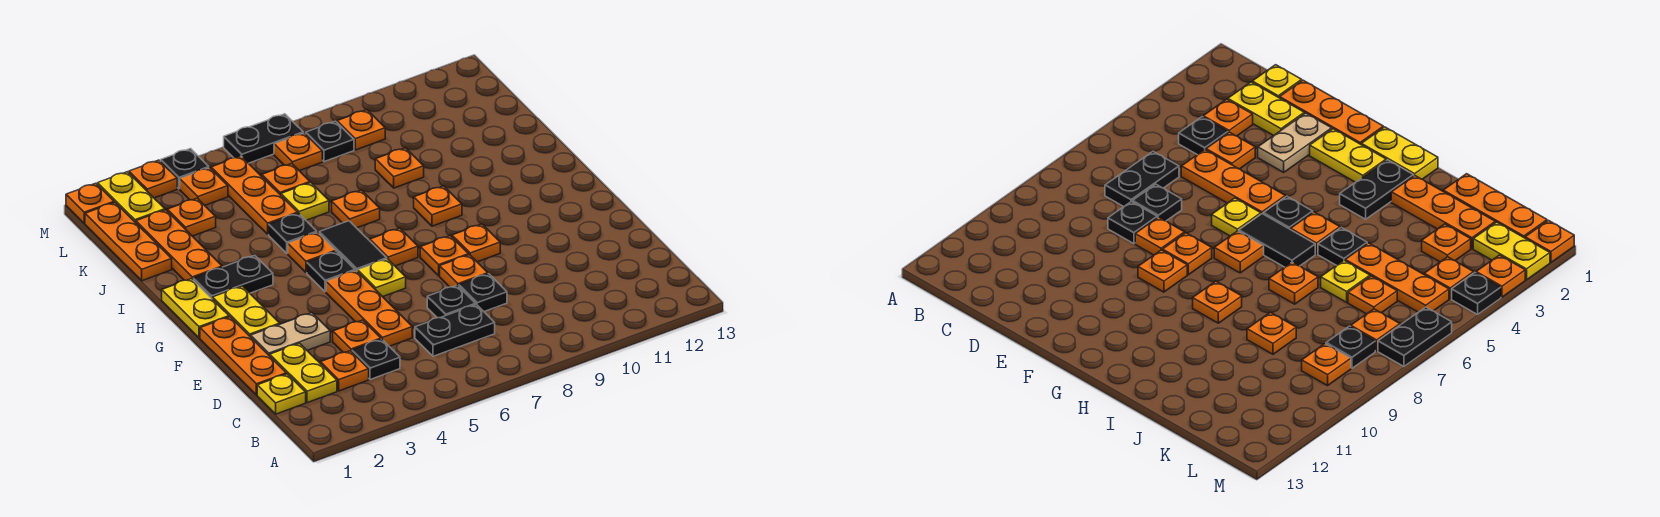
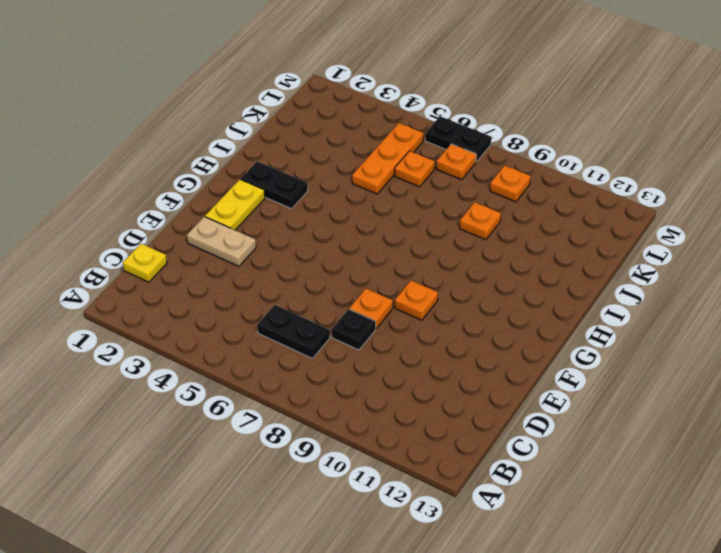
none -> yellow plate C2:D2 level 1
none -> orange plate C3 level 1
none -> black plate C4 level 1
none -> orange plate D1:F1 level 1

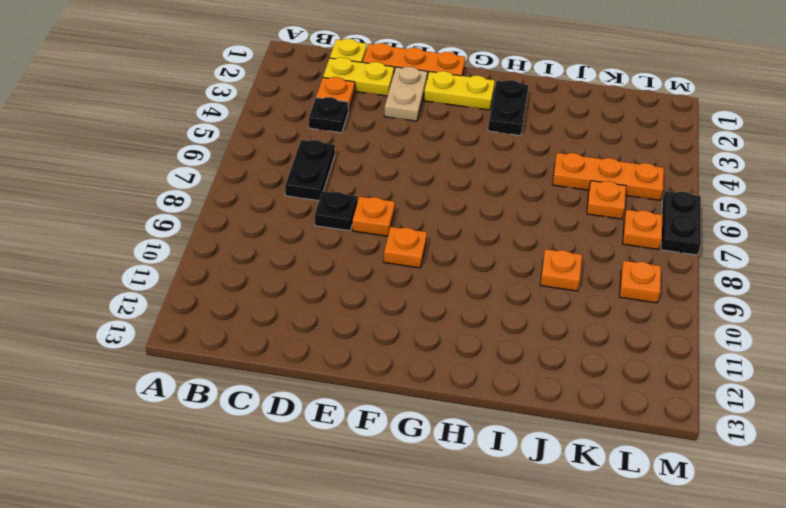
none -> orange plate D4 level 1
none -> orange plate D5:F5 level 1
none -> black plate D7 level 1
none -> yellow plate F6 level 1

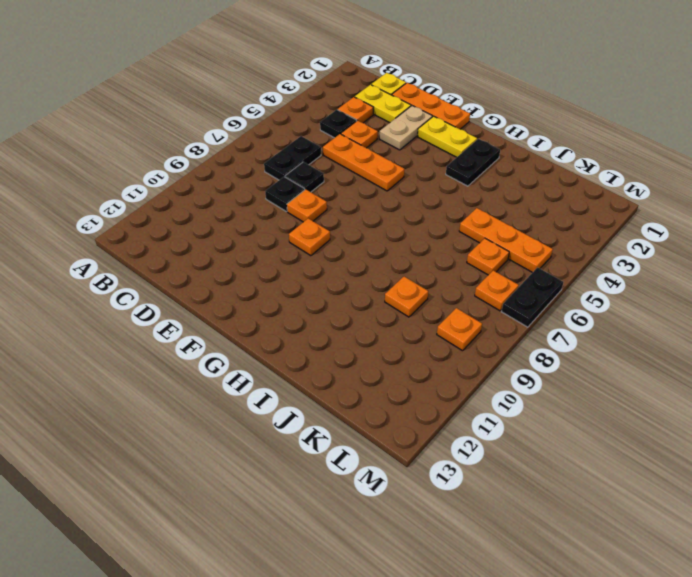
none -> yellow plate F6 level 1
none -> orange plate F8 level 1
none -> yellow plate G1:H1 level 1
none -> black plate G5 level 1

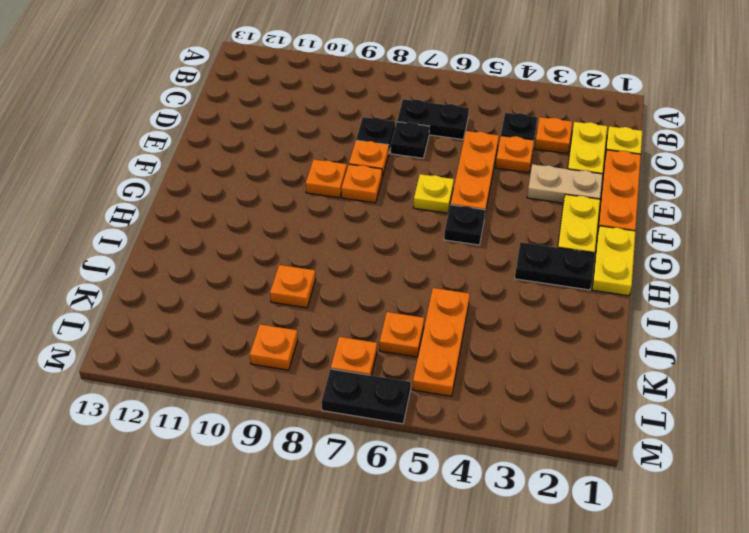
none -> black tile G6:H6 level 1
none -> orange plate G7 level 1
none -> orange plate H5 level 1
none -> orange plate H9 level 1

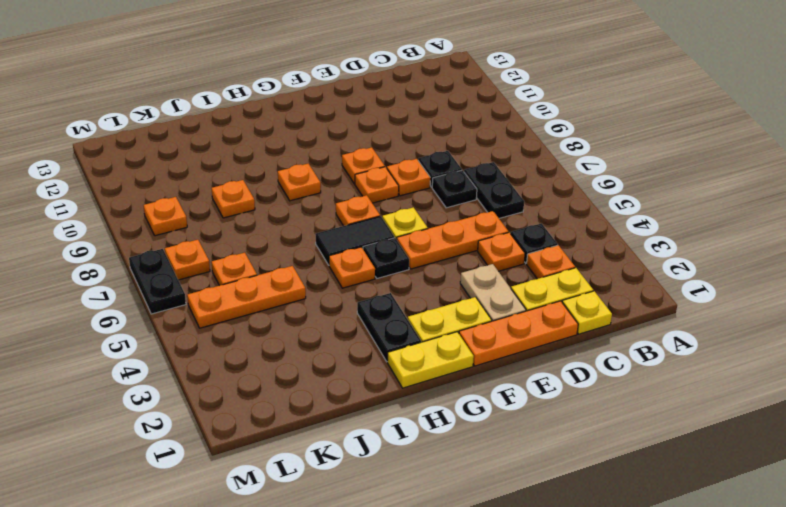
none -> orange plate I2:K2 level 1
none -> black plate I5 level 1
none -> orange plate I7 level 1
none -> orange plate J1:L1 level 1

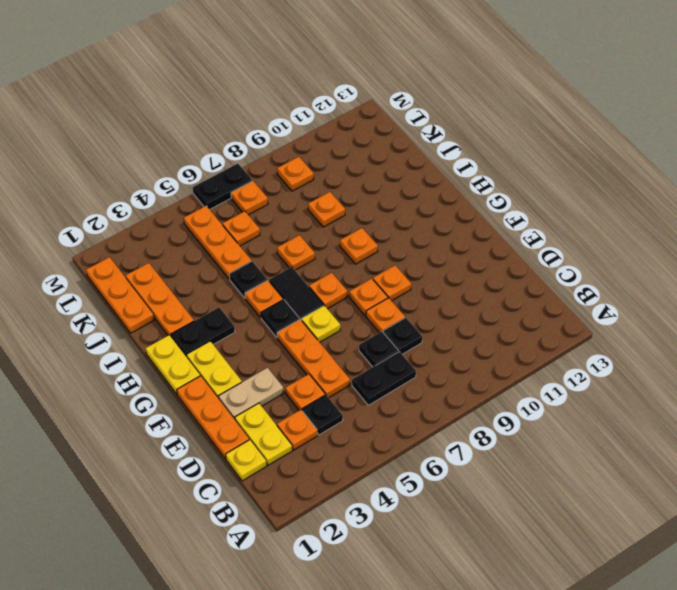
none -> yellow plate J6 level 1
none -> orange plate K3 level 1
none -> yellow plate L2:M2 level 1
none -> orange plate L4 level 1

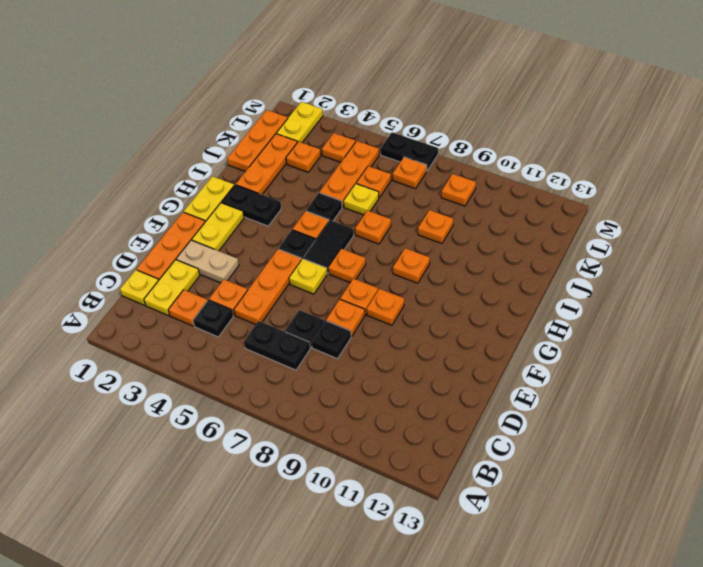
none -> black plate L8 level 1
none -> orange plate M1 level 1
none -> orange plate M3 level 1
none -> black plate M4 level 1

